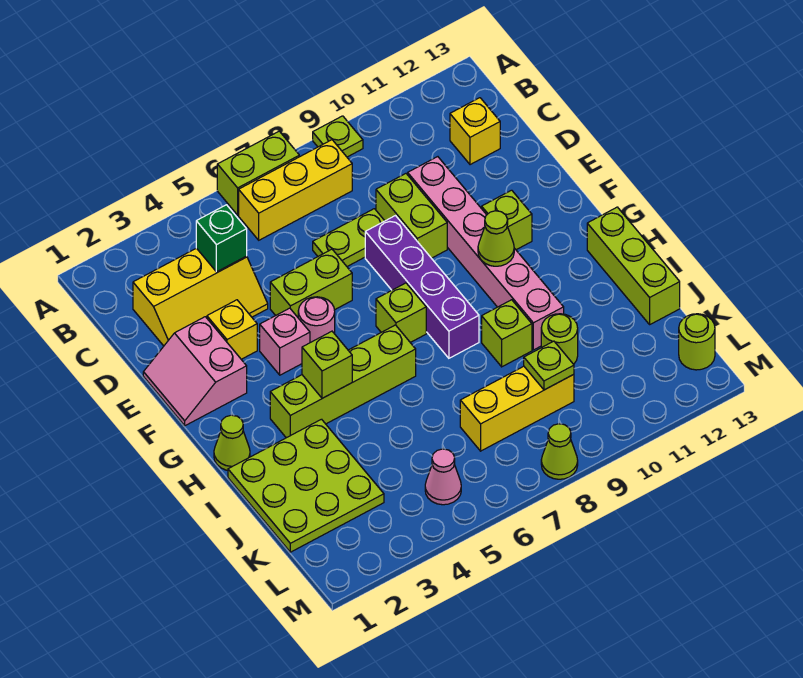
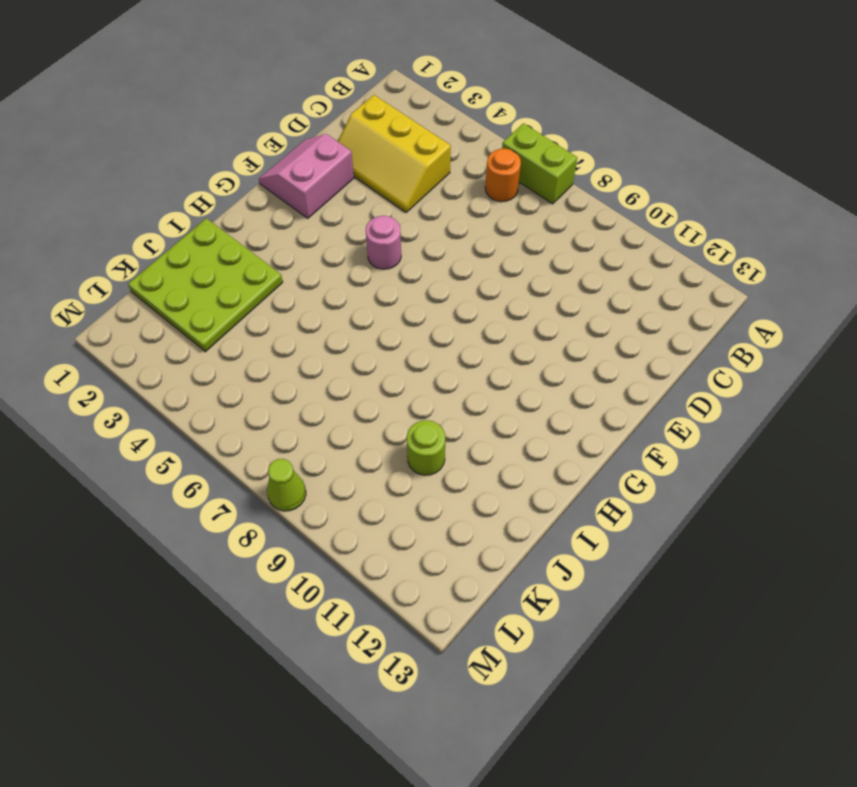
orange round brick B6 level 1 -> yellow brick B6:B8 level 1
none -> lime plate A9 level 1
none -> yellow brick C12 level 1
none -> lime plate D7:D8 level 1
none -> lime brick D9:E9 level 1

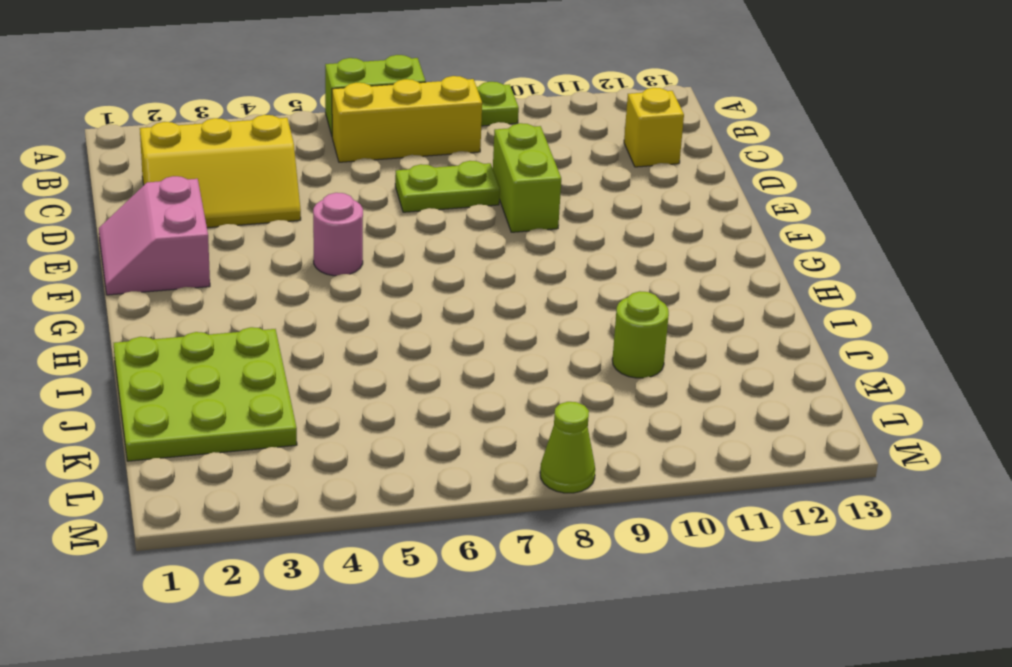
none -> pink brick D10:I10 level 1
none -> yellow brick E3 level 1
none -> lime brick E5:E6 level 1
none -> purple brick E8:H8 level 1

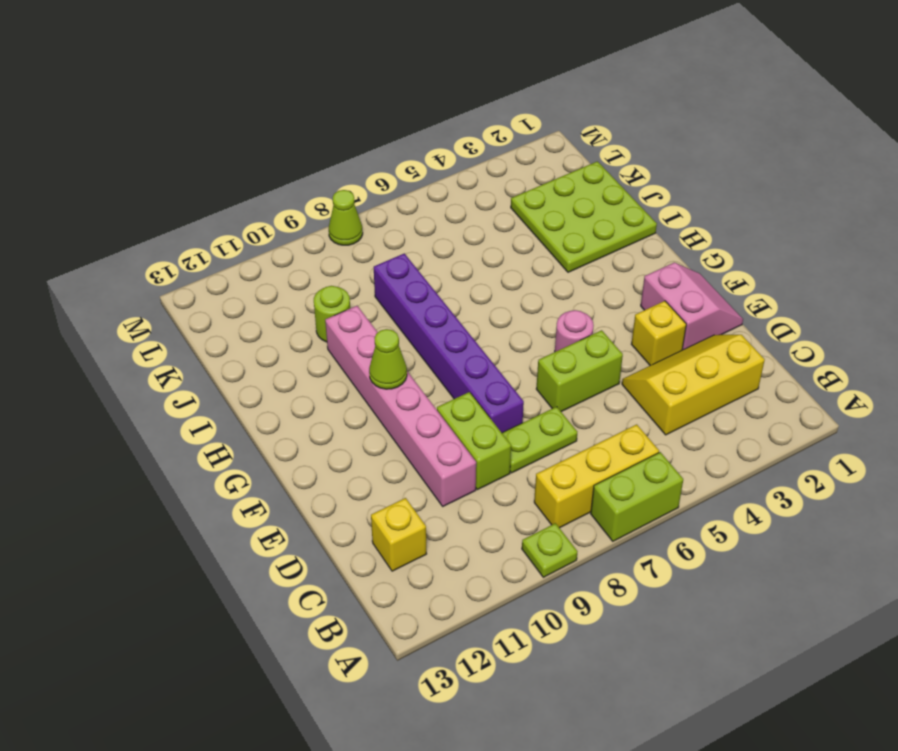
purple brick E8:J8 level 1 -> purple brick E8:H8 level 1
none -> pink brick F4 level 1
none -> lime brick F11 level 1
none -> lime brick G7 level 1
none -> lime cone H1 level 1

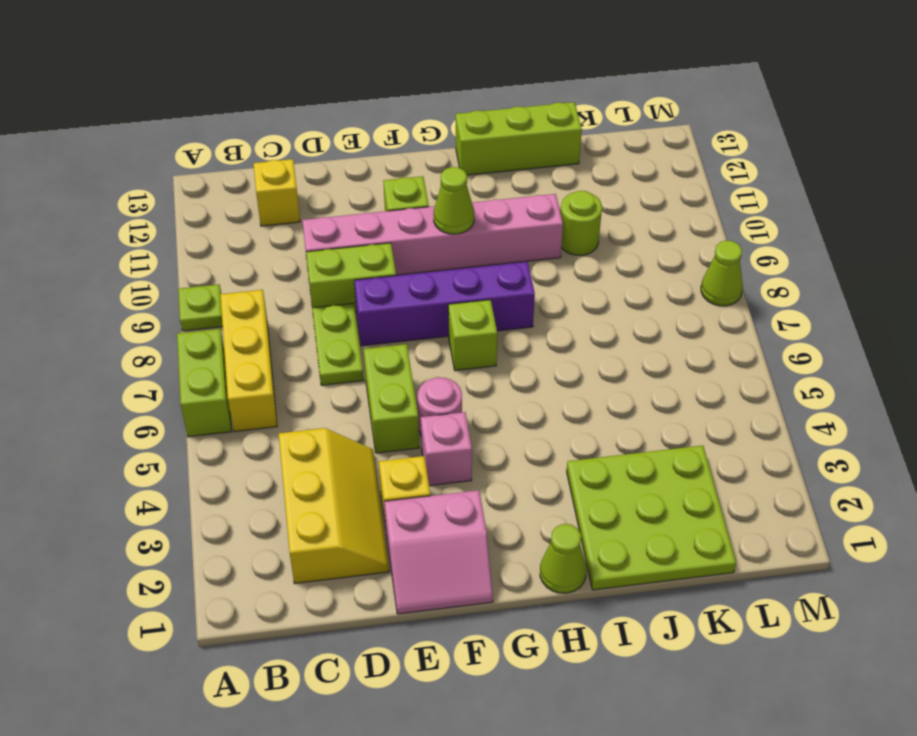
none -> lime brick H3:H6 level 1
none -> lime brick I9 level 1
none -> yellow brick K7:K9 level 1
none -> pink cone L5 level 1

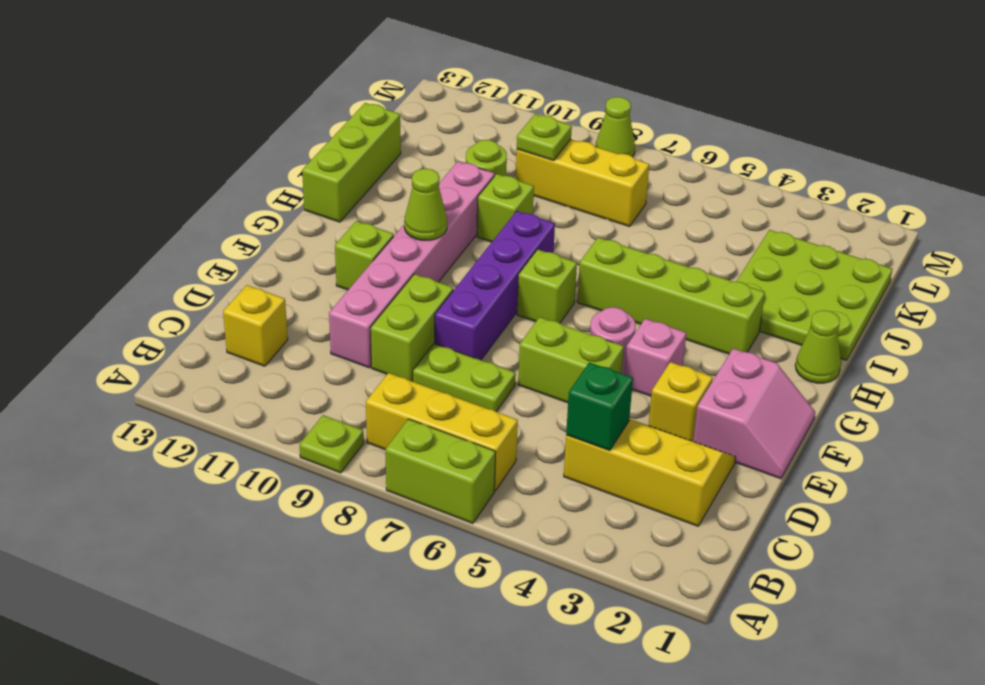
none -> pink cone L5 level 1
none -> lime round brick L13 level 1
none -> lime brick H4 level 2

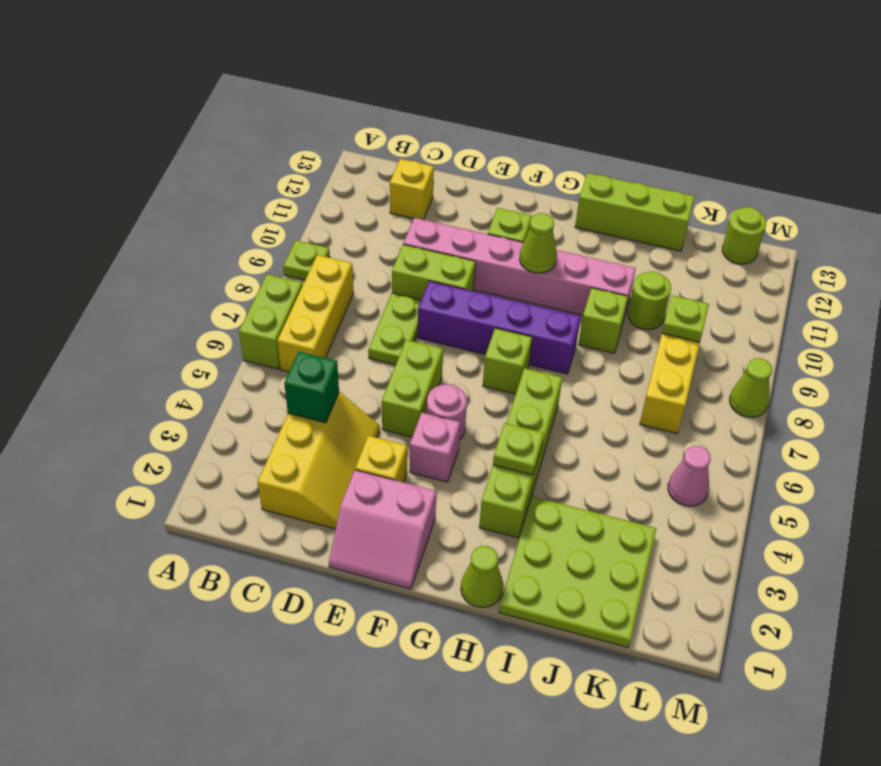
lime plate H4 level 2 -> lime brick H4 level 2

